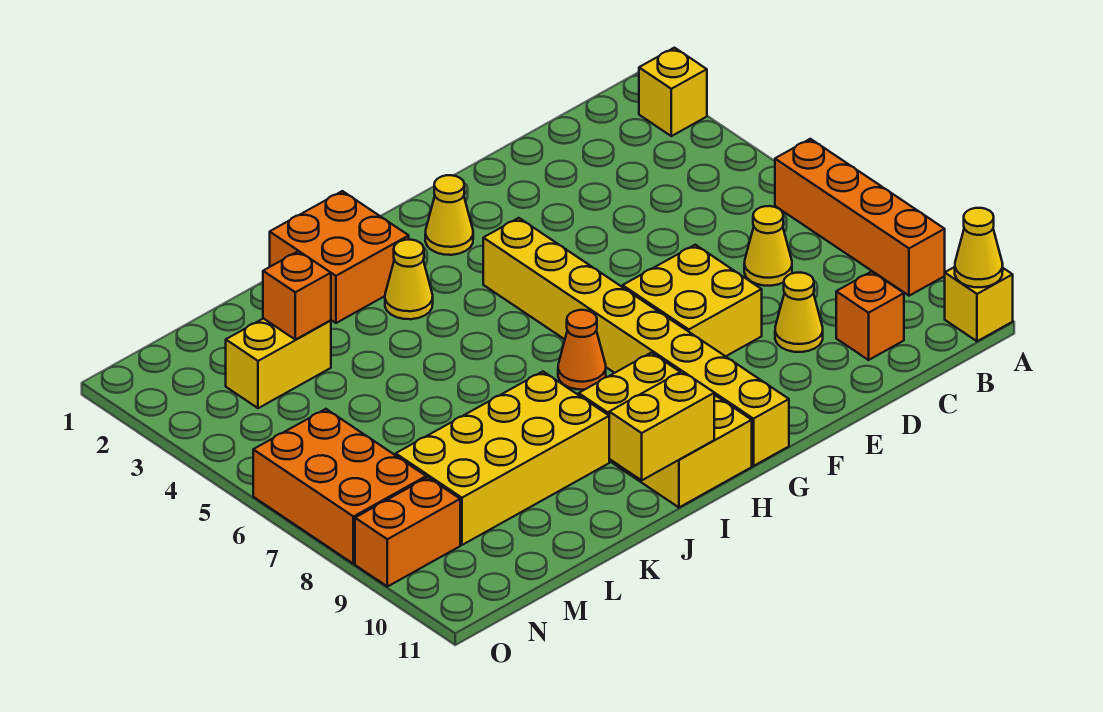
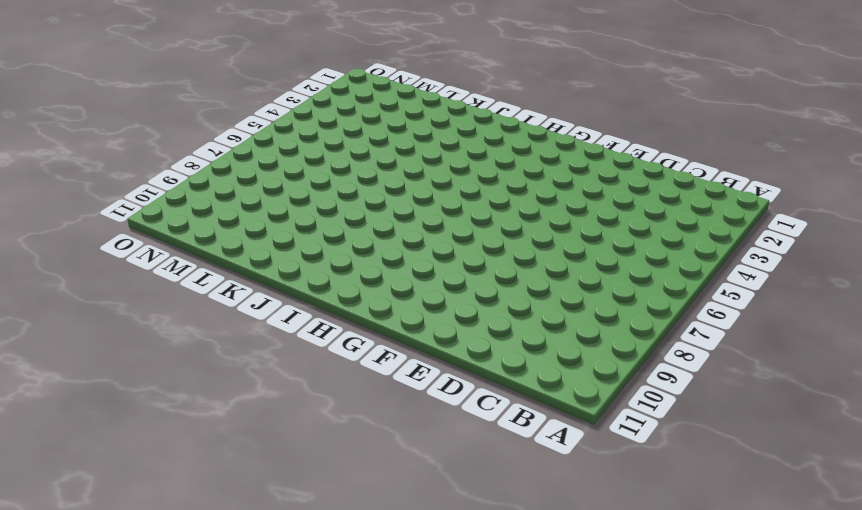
none -> yellow brick A2 level 1
none -> orange brick A6:A9 level 1
none -> yellow brick A11 level 1

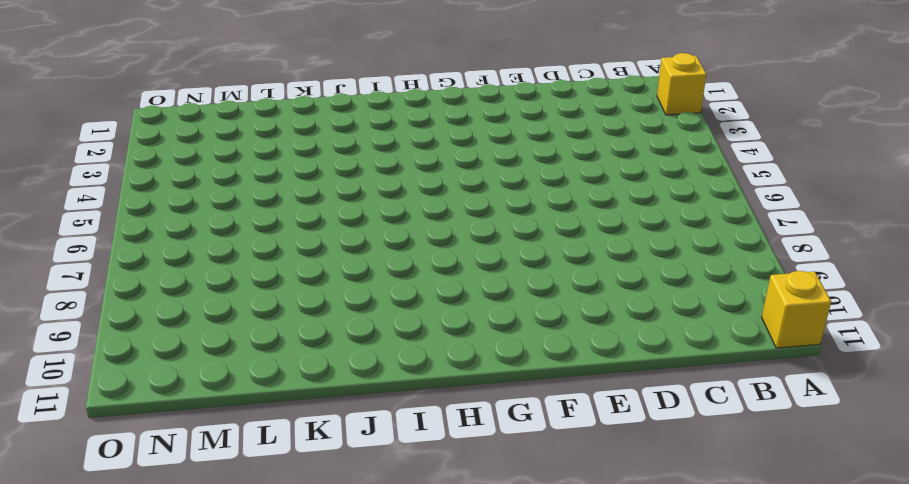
none -> orange brick A6:A9 level 1
none -> yellow cone C7 level 1
none -> orange brick C10 level 1

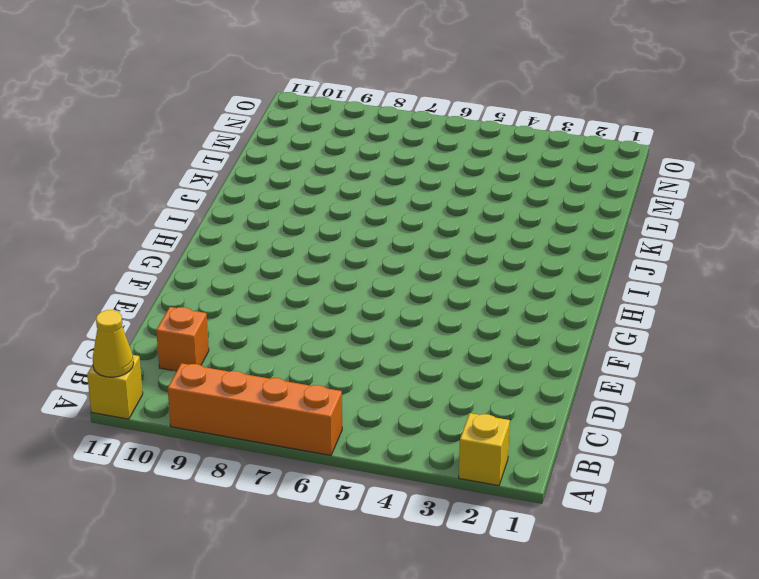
none -> yellow cone C7 level 1
none -> yellow cone D9 level 1
none -> yellow brick E7:F8 level 1

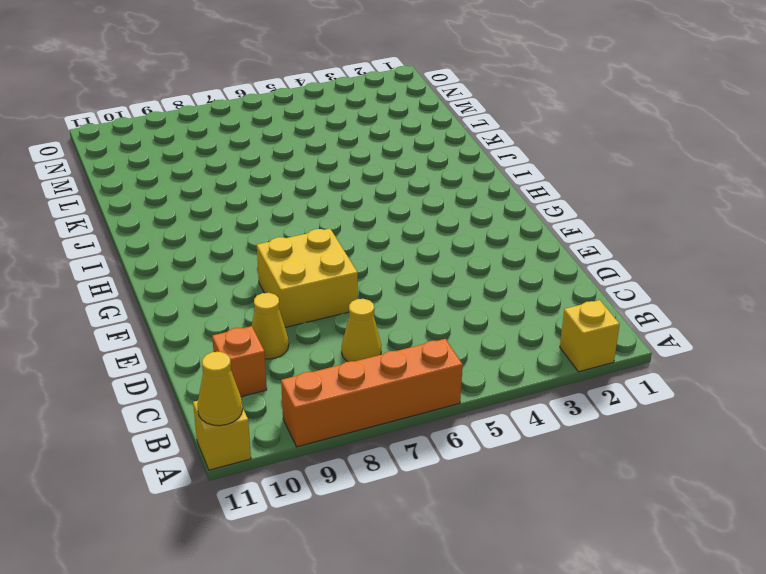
none -> yellow cone G2 level 1
none -> yellow brick G4:G11 level 1
none -> orange cone H7 level 1

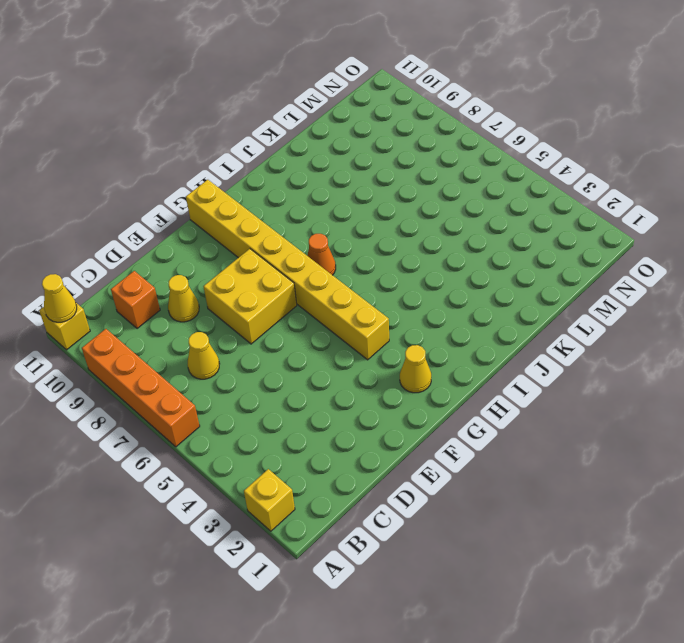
none -> yellow brick H9:I11 level 1
none -> orange brick I1:J2 level 1
none -> yellow cone I3 level 1

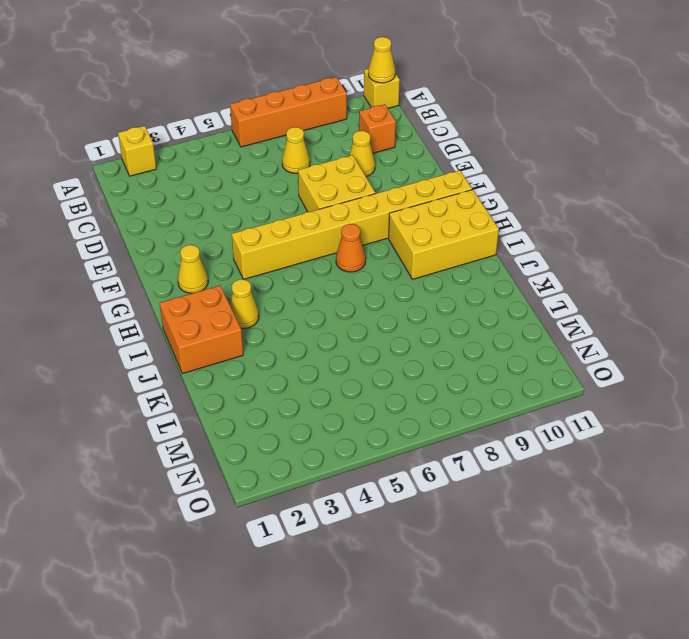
none -> yellow brick J8:M9 level 1
none -> yellow brick L3:M3 level 1
none -> orange brick N6:O8 level 1

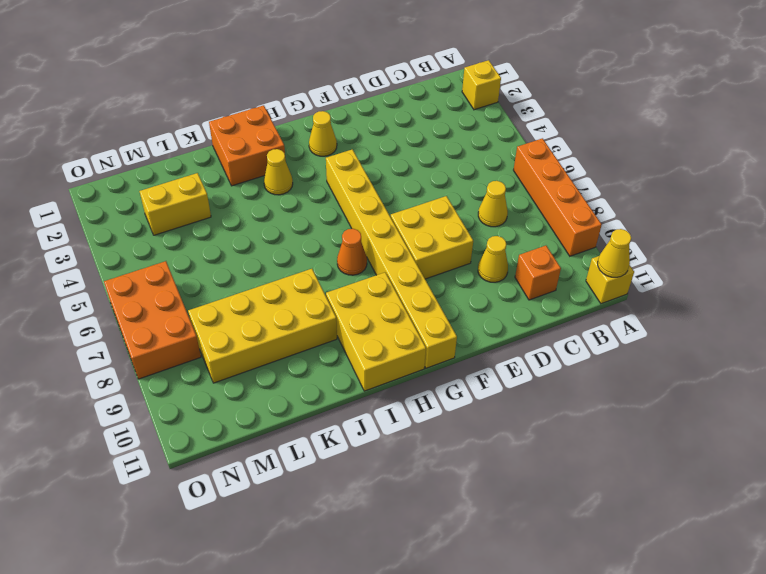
none -> orange brick N9:O9 level 1
none -> yellow brick I11:J11 level 2
none -> orange brick L3 level 2

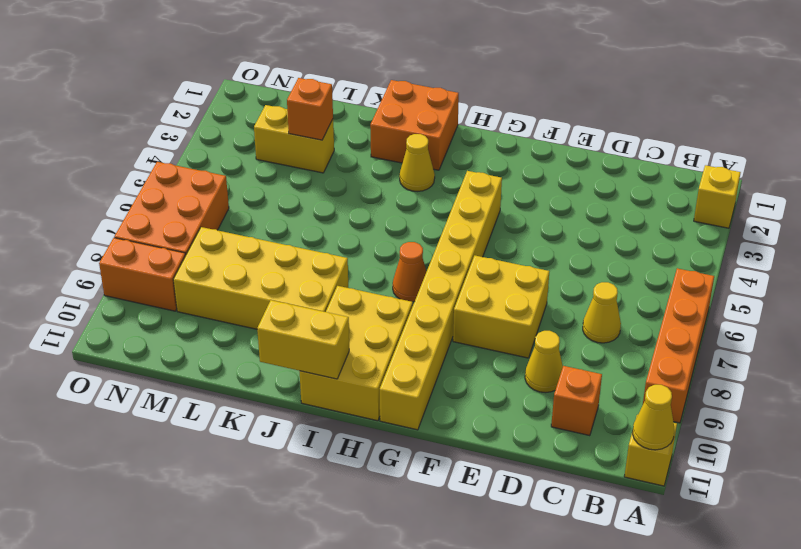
none -> yellow cone G2 level 1

